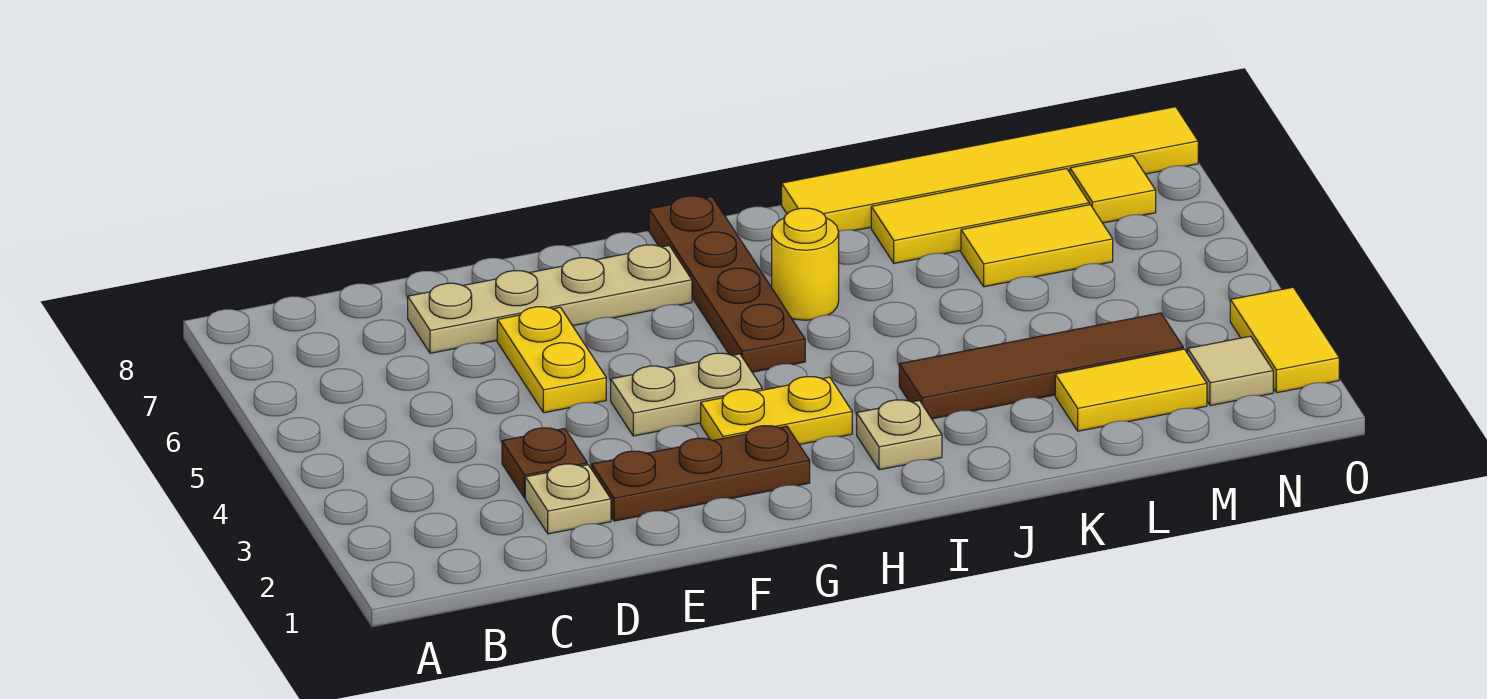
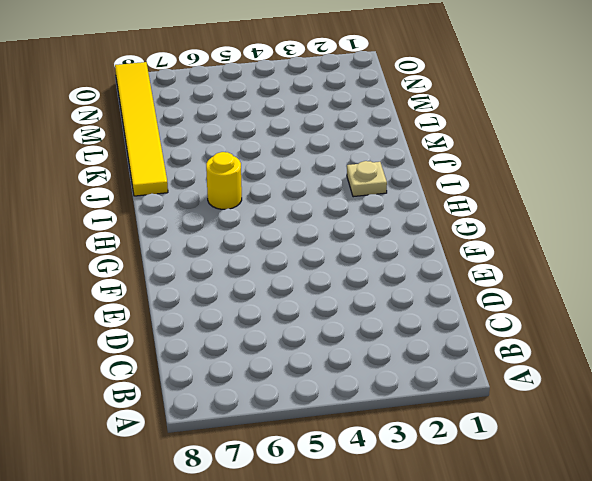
none -> tan plate D2 level 1
none -> brown plate D3 level 1
none -> tan plate D7:G7 level 1

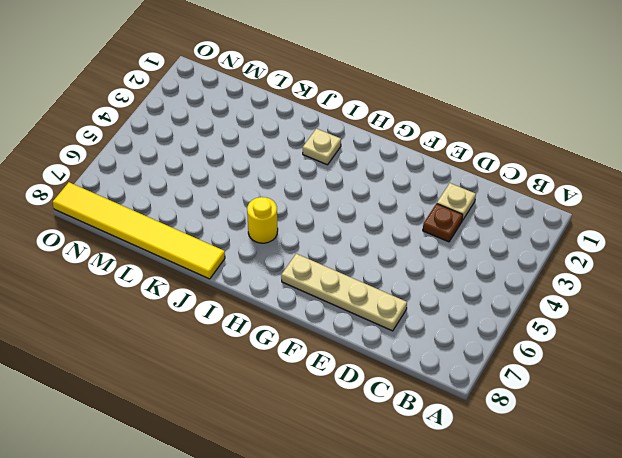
none -> brown plate E2:G2 level 1
none -> yellow plate E5:E6 level 1
none -> tan plate F4:G4 level 1

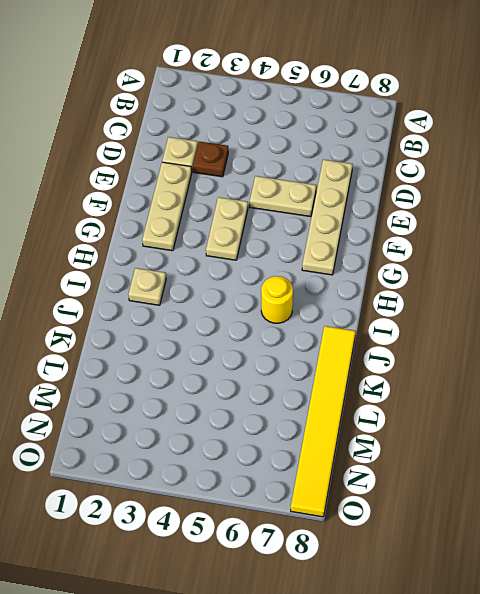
tan plate E2:G2 level 1 -> brown plate E2:G2 level 1
tan plate E5:E6 level 1 -> yellow plate E5:E6 level 1
none -> yellow plate G3:H3 level 1
none -> brown plate H5:H8 level 1
none -> brown tile J3:M3 level 1

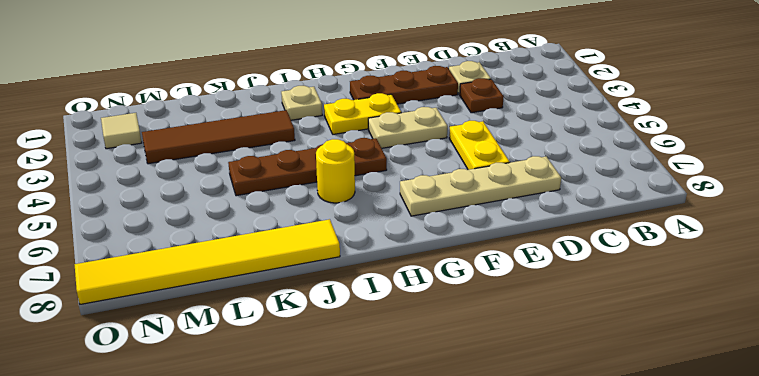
brown plate H5:K5 level 1 -> brown plate H5:H8 level 1
none -> yellow tile K7:M7 level 1
none -> yellow tile L2:M2 level 1
none -> yellow tile L6:M6 level 1

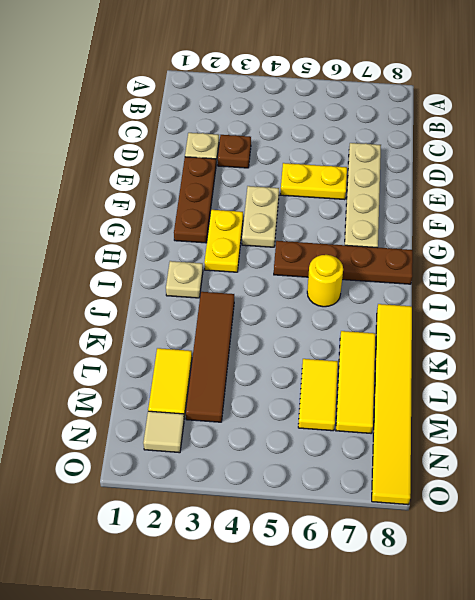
none -> yellow tile N7 level 1
none -> yellow tile O2:O3 level 1

